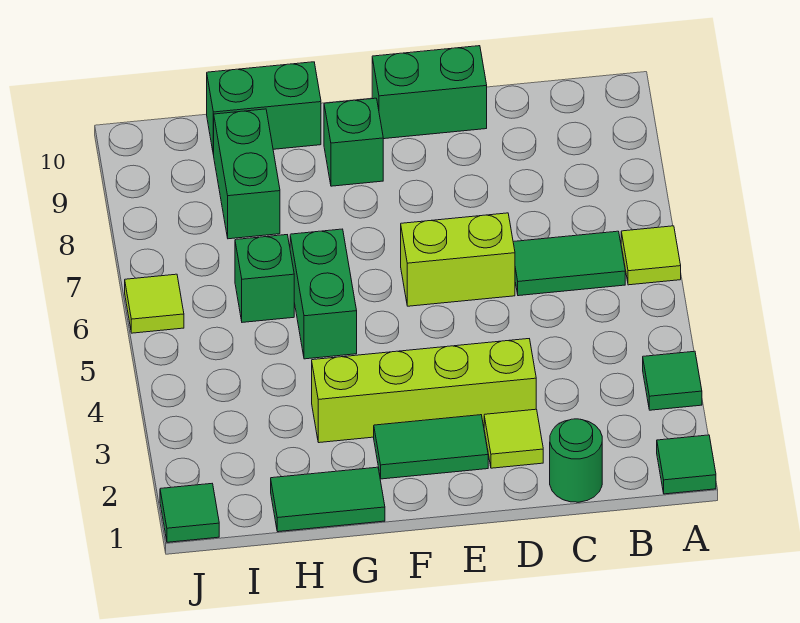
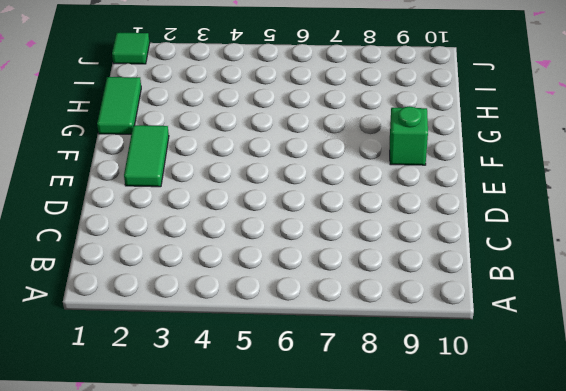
none -> green tile A1 level 1
none -> green tile A3 level 1
none -> lime tile A6 level 1

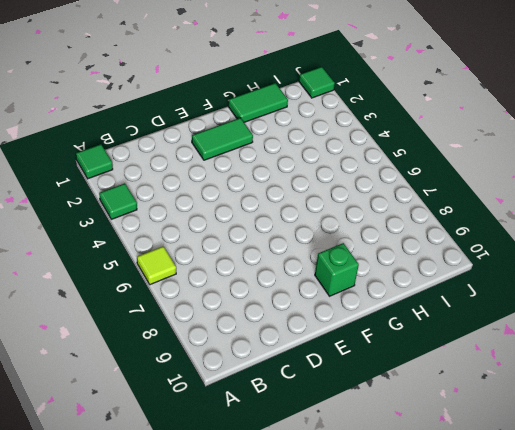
none -> green tile B6:C6 level 1
none -> green round brick C1 level 1
none -> lime tile D2 level 1

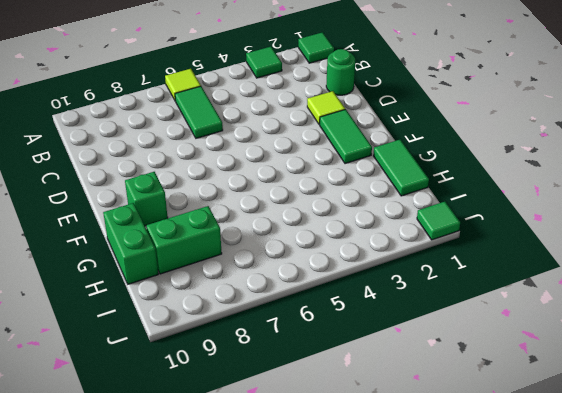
none -> lime brick D3:G3 level 1
none -> lime brick D6:E6 level 1
none -> green brick D10:E10 level 1

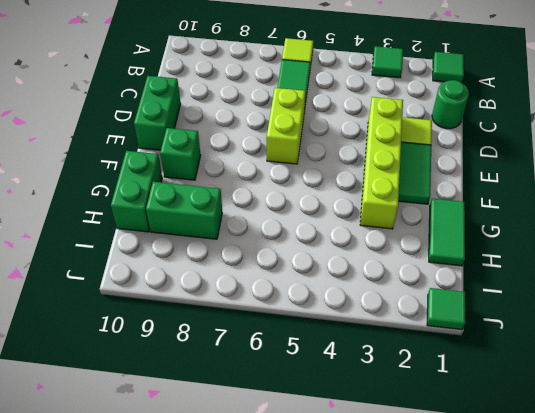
none -> green brick G5:G6 level 1
none -> green brick H6 level 1
none -> lime tile J6 level 1

